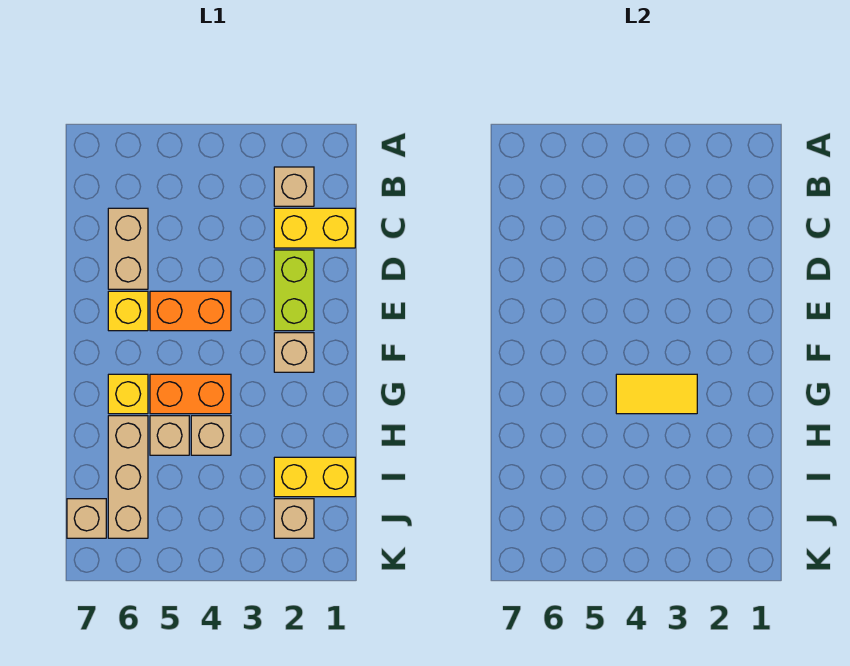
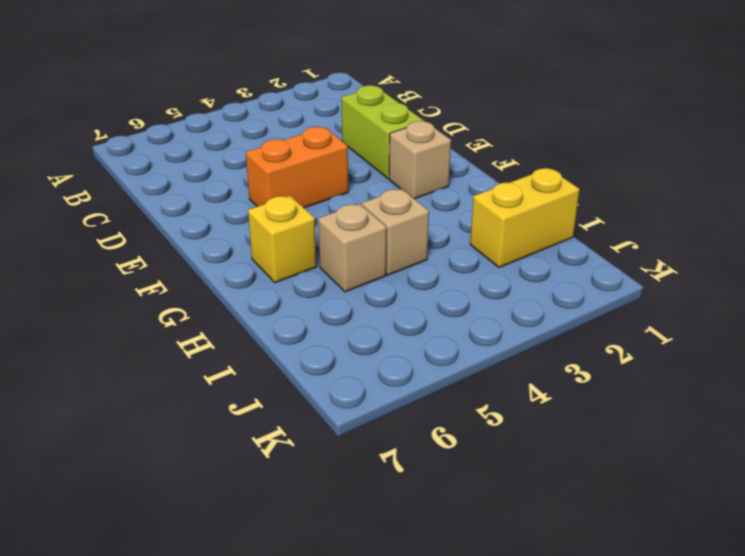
none -> tan brick B2 level 1
none -> yellow brick C1:C2 level 1
none -> tan brick C6:D6 level 1

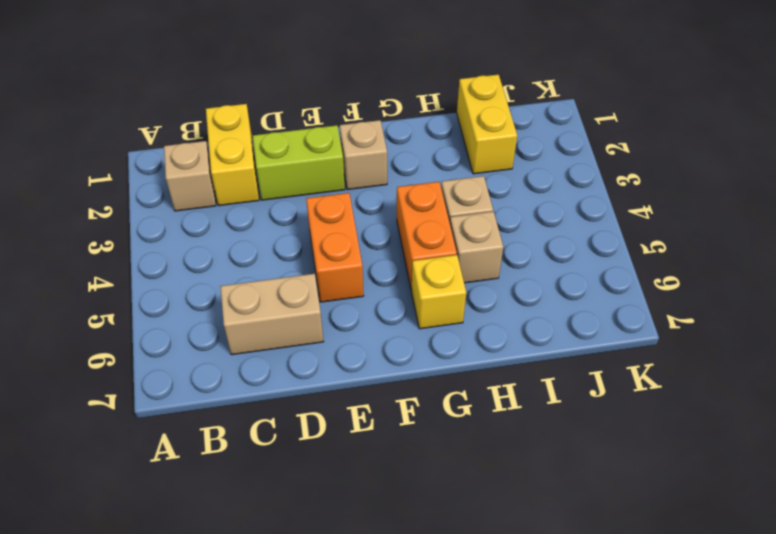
none -> yellow brick E6 level 1
none -> tan brick H6:J6 level 1
none -> tan brick J2 level 1

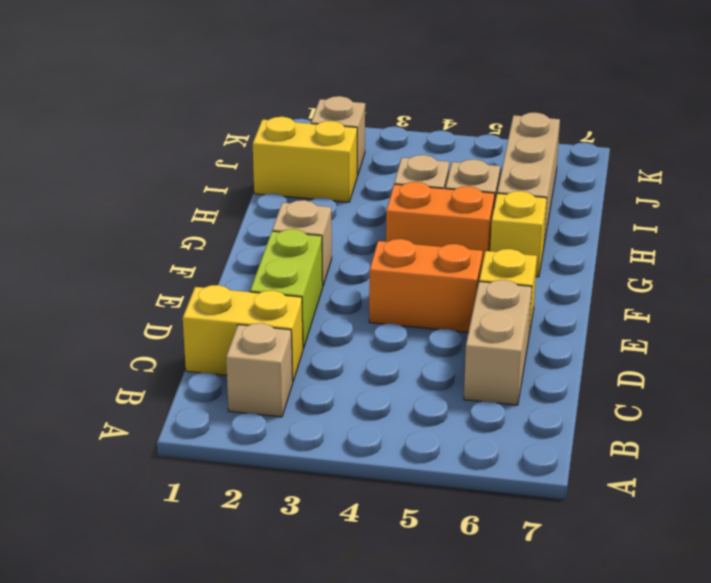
none -> tan brick J7 level 1
none -> yellow tile G3:G4 level 2

